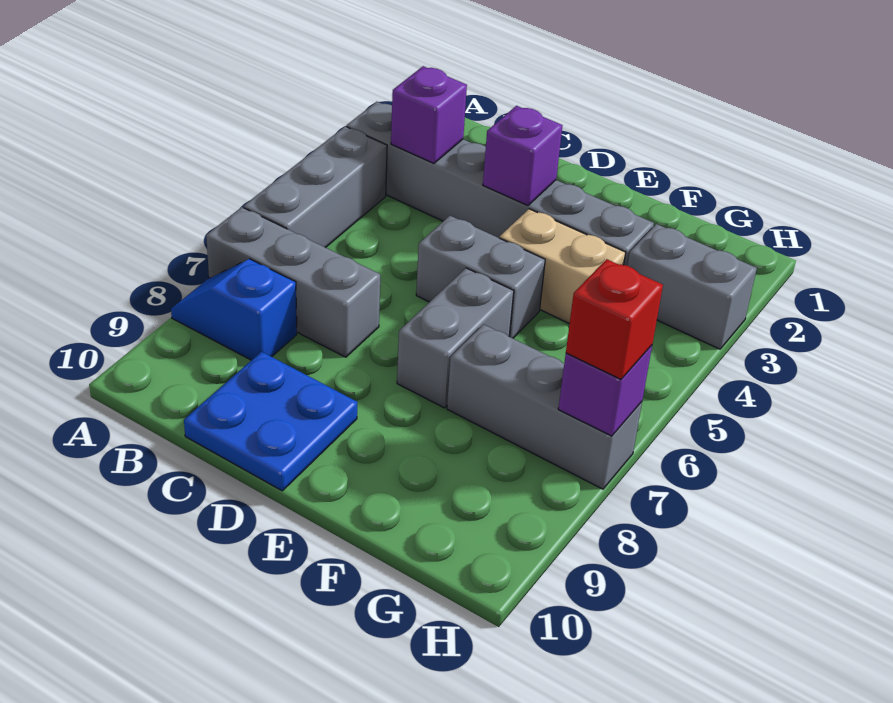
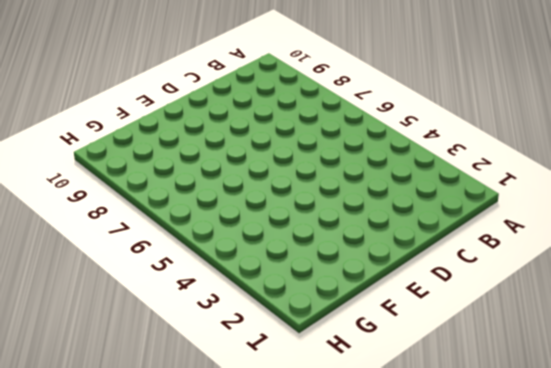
none -> grey brick A3:F3 level 1
none -> grey brick A4:A6 level 1
none -> grey brick A7:C7 level 1

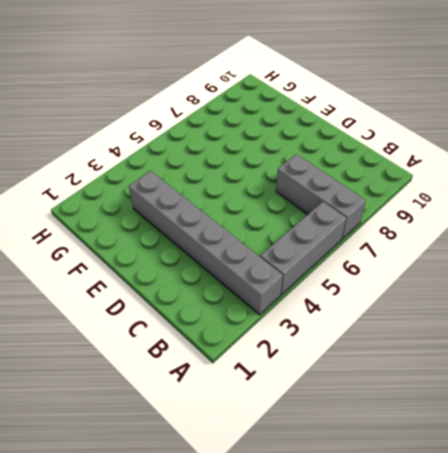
none -> blue slope A8:B8 level 1 top B
none -> blue plate C9:D10 level 1
none -> grey brick D5:E5 level 1

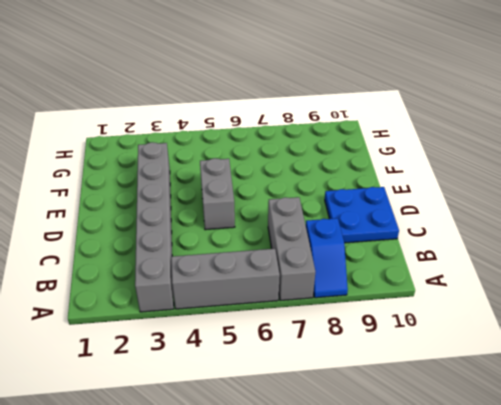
none -> tan brick E4:F4 level 1
none -> grey brick E6:E7 level 1
none -> grey brick F7:H7 level 1

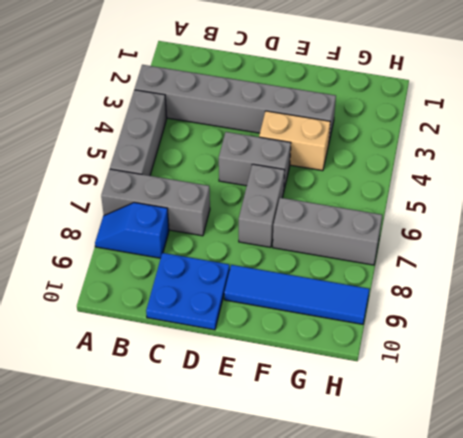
blue tile E9:H9 level 1 -> none
none -> grey brick G3:H3 level 1
none -> purple brick B3 level 2
none -> purple brick D3 level 2

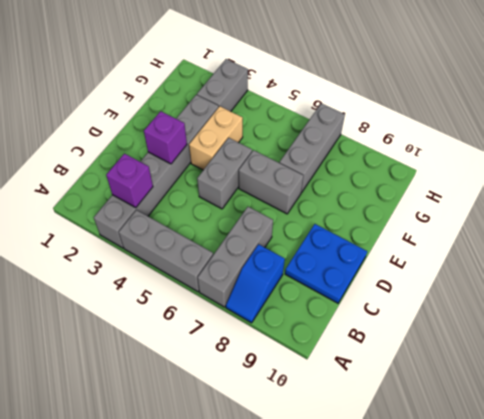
none -> purple brick H7 level 2
none -> red brick H7 level 3

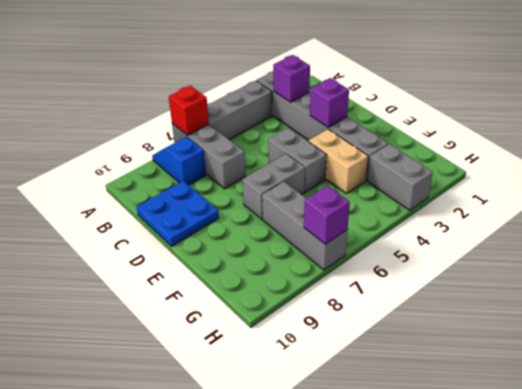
red brick A7 level 2 -> red brick H7 level 3

